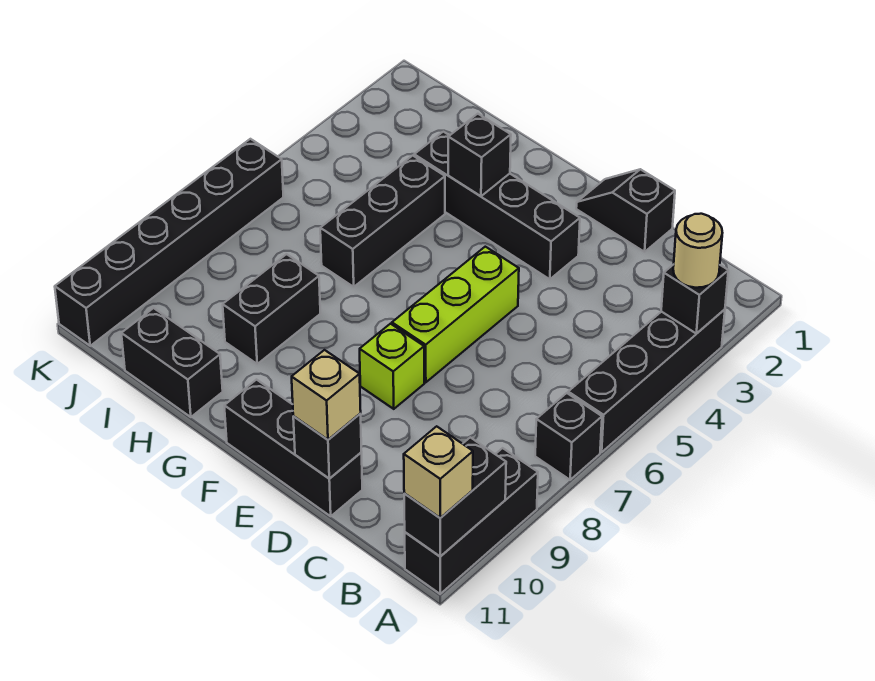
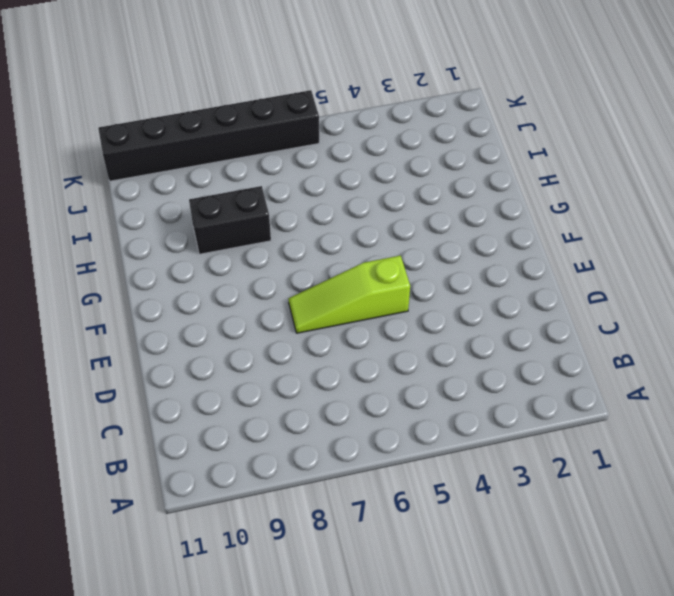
lime slope E5:E7 level 1 top 5 -> lime brick E5:E7 level 1
none -> black brick A3:A6 level 1
none -> black brick A7 level 1
none -> black brick A9:A11 level 1

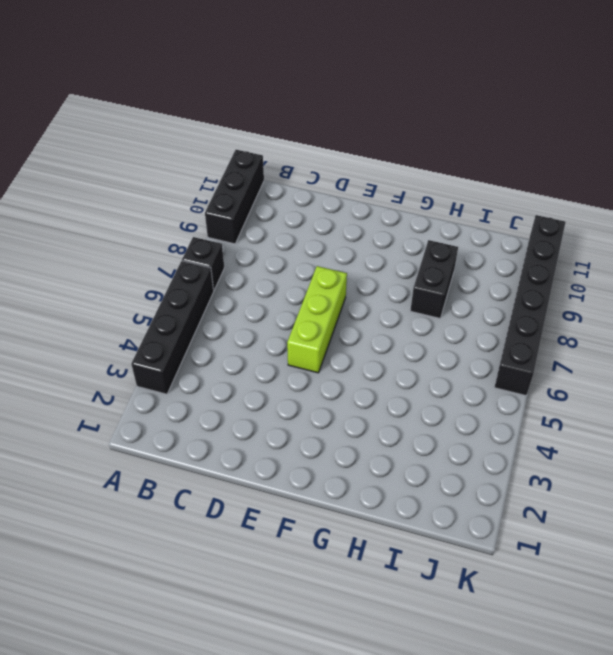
none -> black slope D1:E1 level 1 top D
none -> black brick D11:F11 level 1
none -> black brick E3:H3 level 1

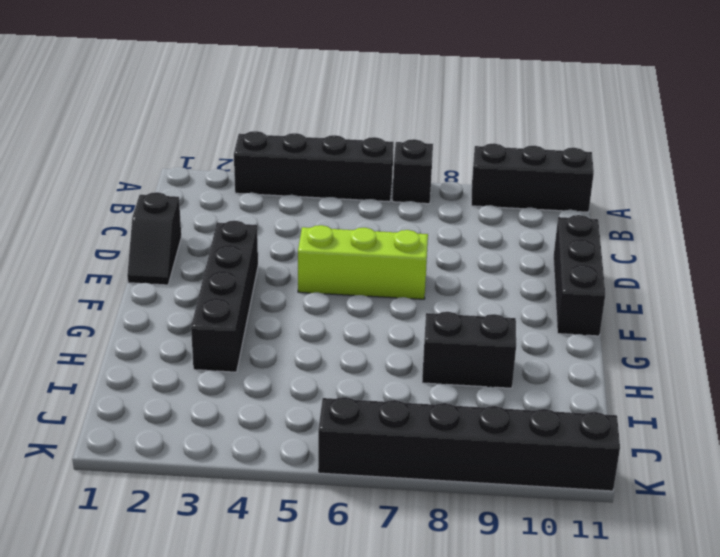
none -> lime brick E8 level 1
none -> black brick H4:H6 level 1
none -> black brick H11:I11 level 1

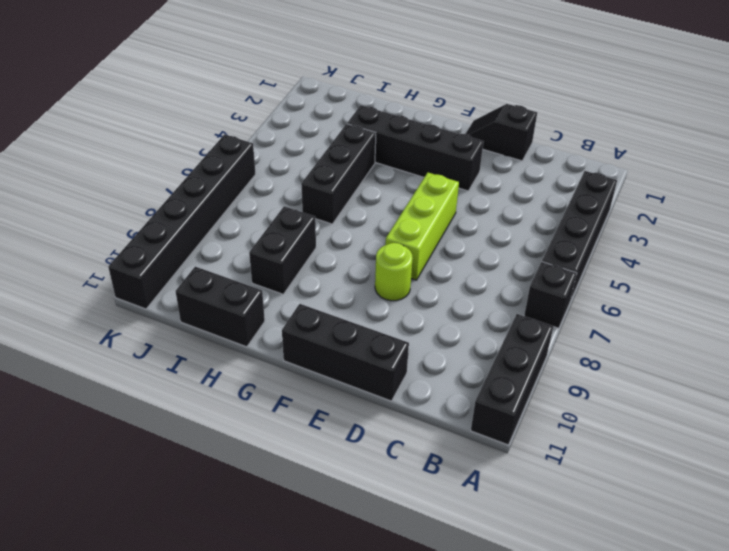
lime round brick E8 level 1 -> lime brick E8 level 1
none -> black brick A3 level 2
none -> black brick A10:A11 level 2
none -> black brick D11 level 2

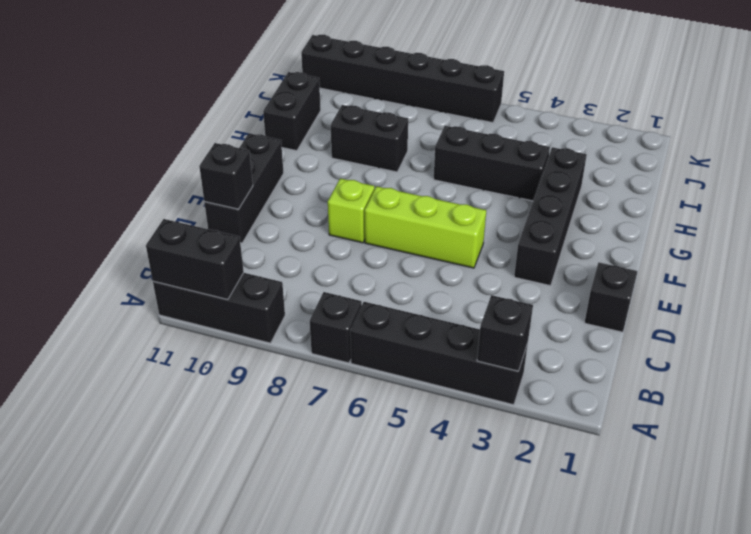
none -> black brick G3 level 2
none -> tan round brick A3 level 3
none -> tan brick A11 level 3

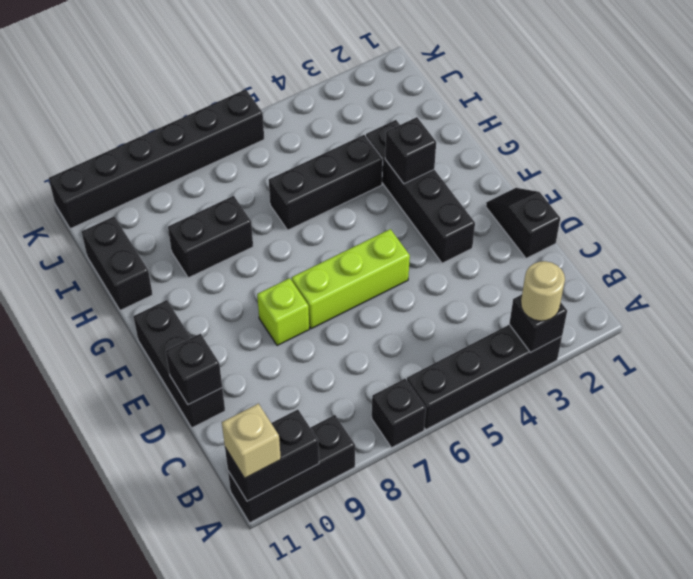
none -> tan brick D11 level 3

